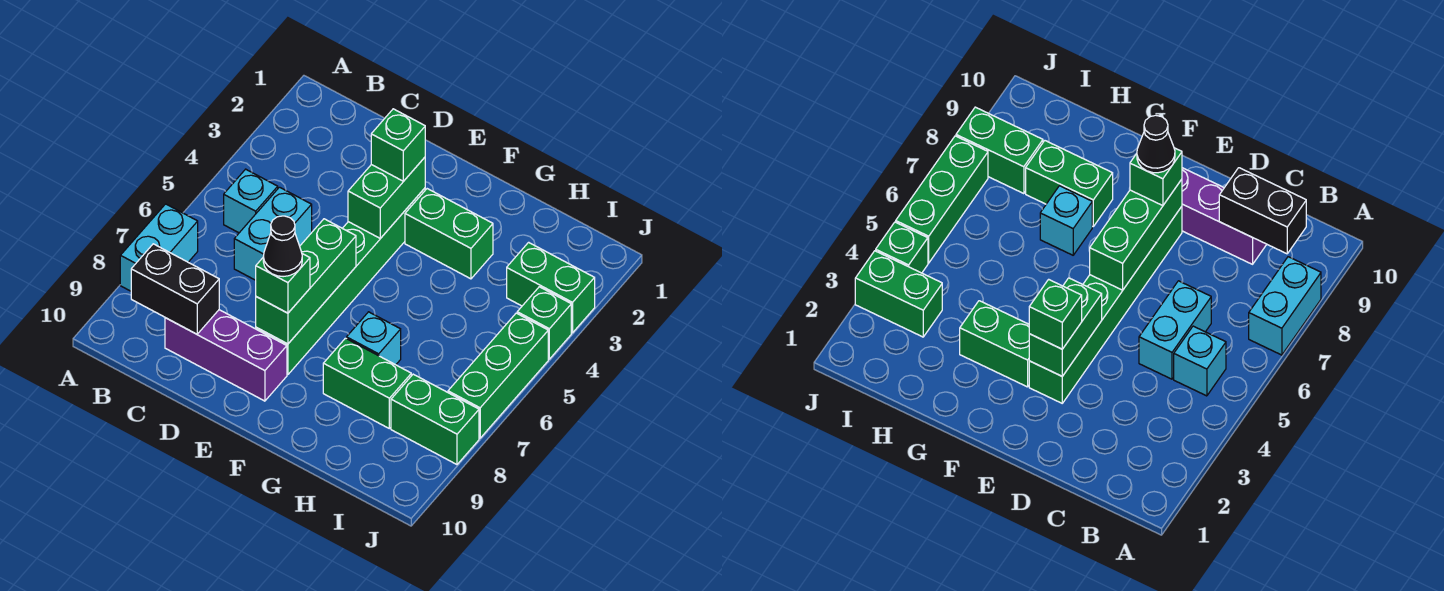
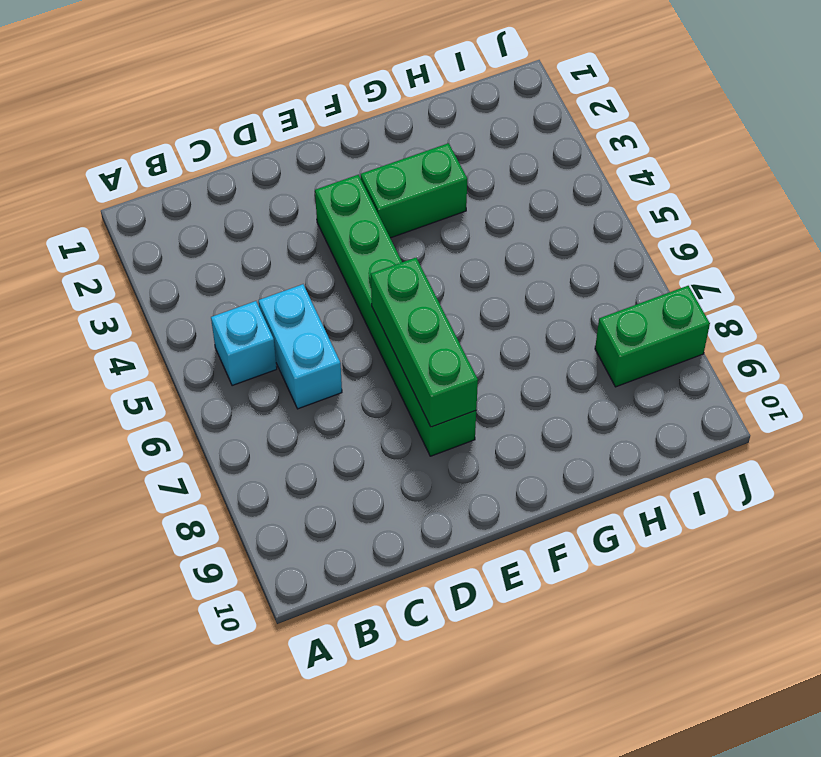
none -> cyan brick A7:A8 level 1
none -> purple brick C9:E9 level 1
none -> cyan brick G7 level 1

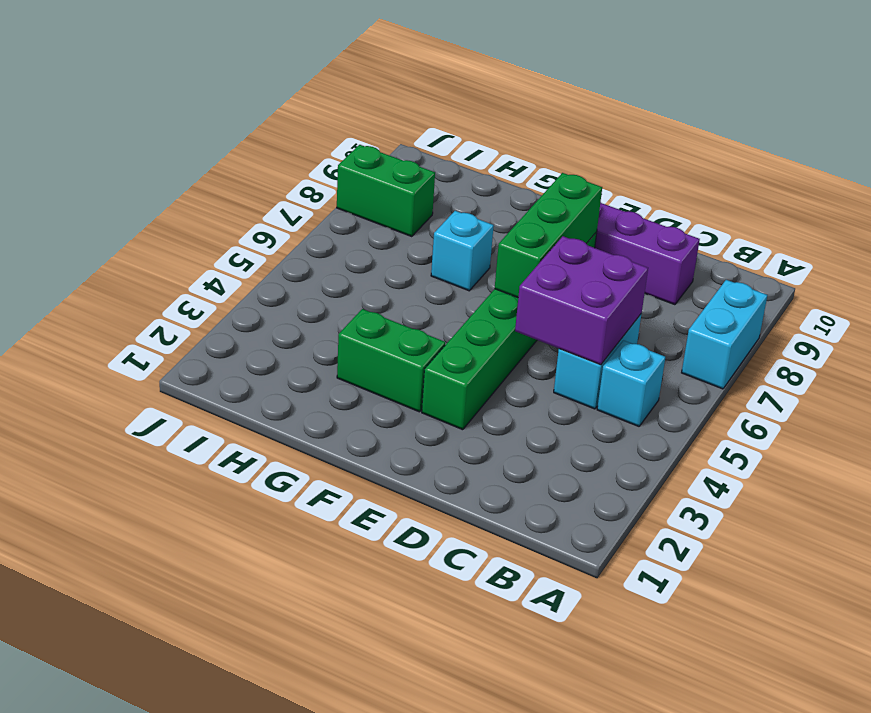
purple brick C5:D6 level 2 -> none
none -> green brick G8:H8 level 1
none -> green brick I3:J3 level 1
none -> green brick J4 level 1

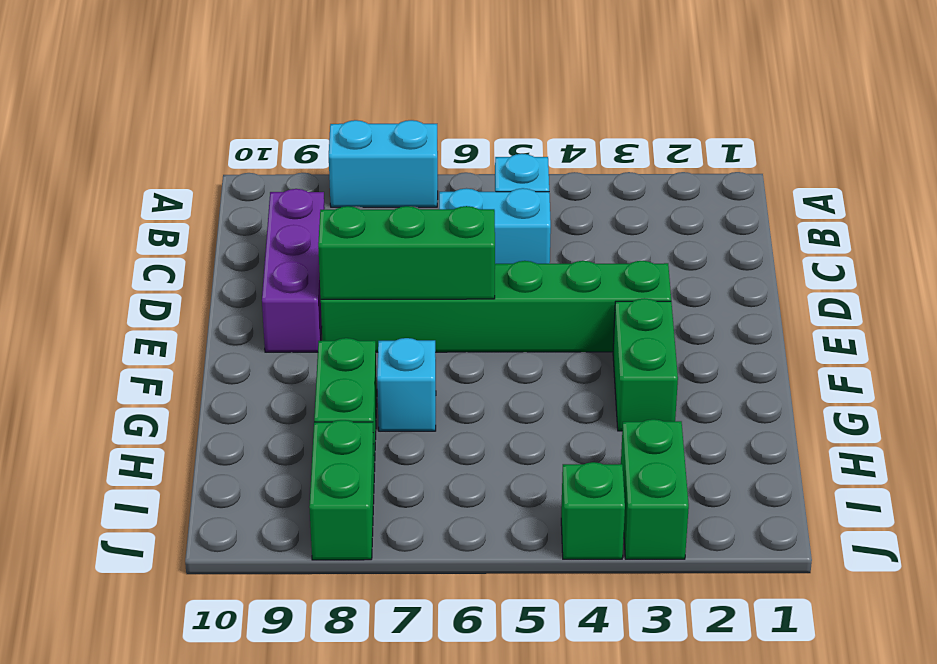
none -> green brick J5:J7 level 1
none -> black brick B9:C9 level 2
none -> green brick E3:E4 level 2

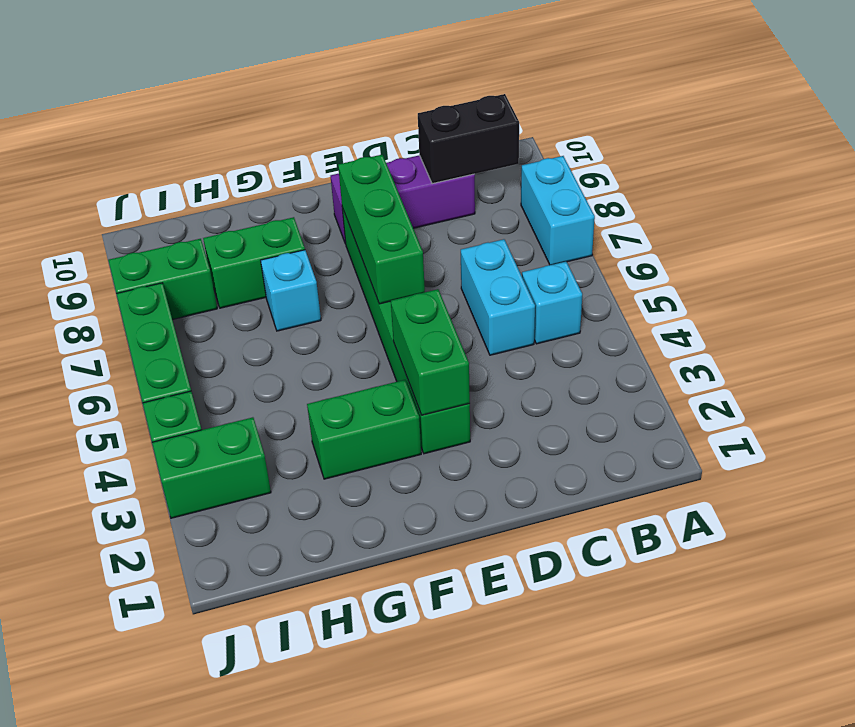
none -> green brick E3 level 3
none -> green brick E8 level 3
none -> black cone E8 level 4

